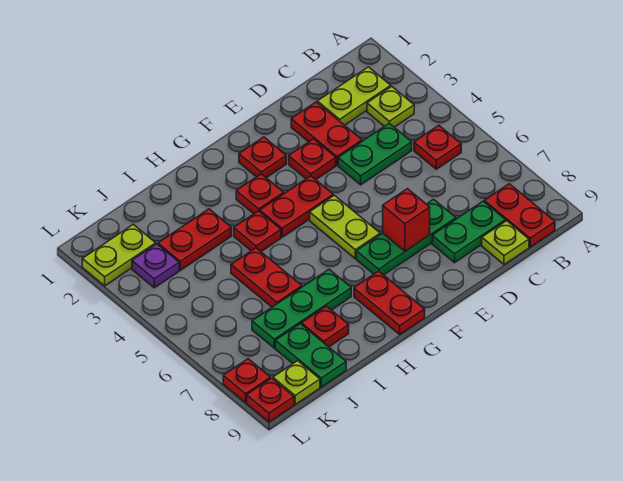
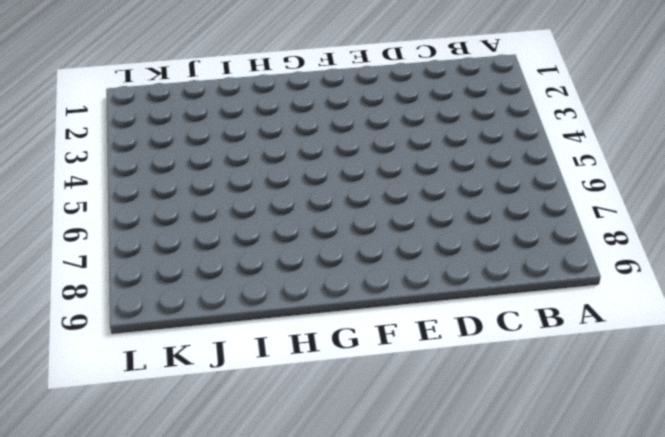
none -> lime plate B2:C2 level 1
none -> lime plate B3 level 1
none -> red plate B5 level 1

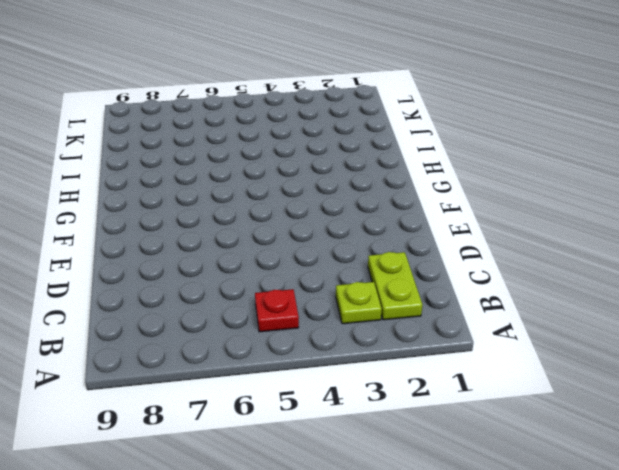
none -> red plate B8:B9 level 1
none -> green plate C4:D4 level 1
none -> green plate C8:D8 level 1

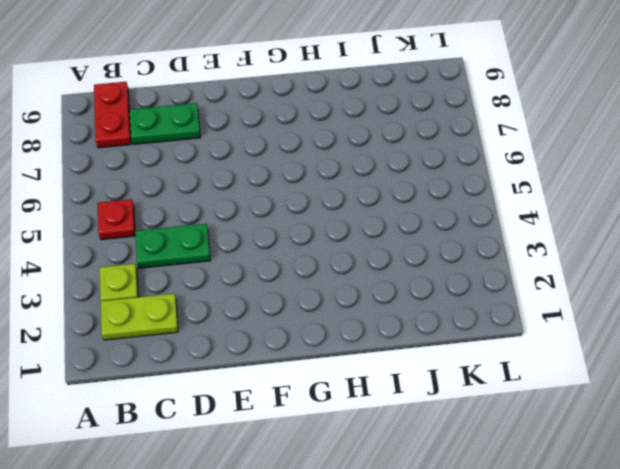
none -> lime plate C9 level 1
none -> red plate D2:D3 level 1
none -> green plate D7:F7 level 1

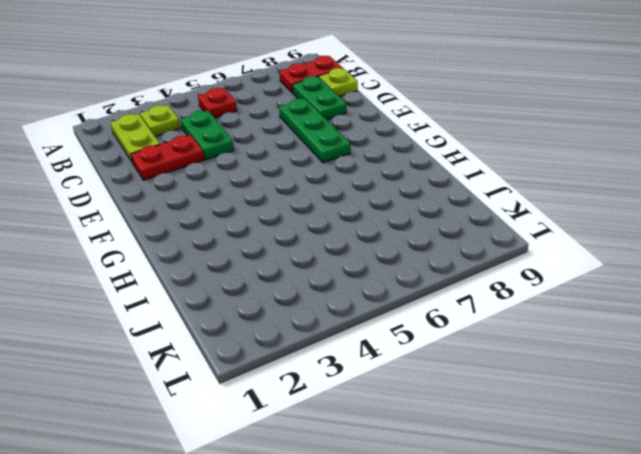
none -> red plate E3 level 1
none -> red plate F2 level 1
none -> red plate F4:G4 level 1

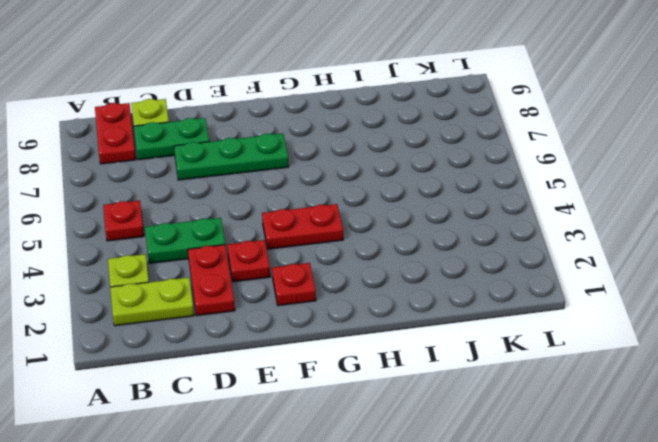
none -> lime plate F5:F6 level 1
none -> red plate G3 level 1
none -> red plate G8:G9 level 1

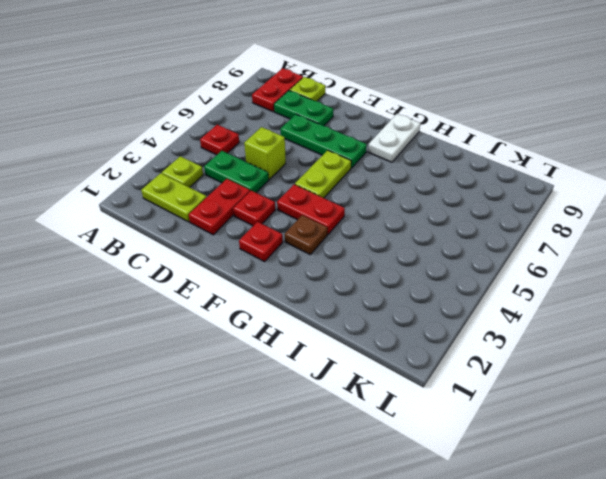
lime brick D5 level 1 -> none
brown plate G3 level 1 -> red plate G3 level 1
white plate G8:G9 level 1 -> red plate G8:G9 level 1
none -> red plate H4 level 1
none -> green plate H7:J7 level 1
none -> red plate I3:J3 level 1

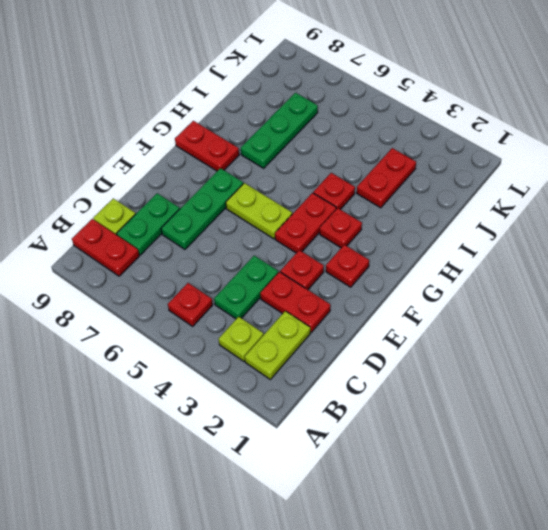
none -> red plate I5:I6 level 1
none -> red plate I8 level 1
none -> green plate J8:J9 level 1

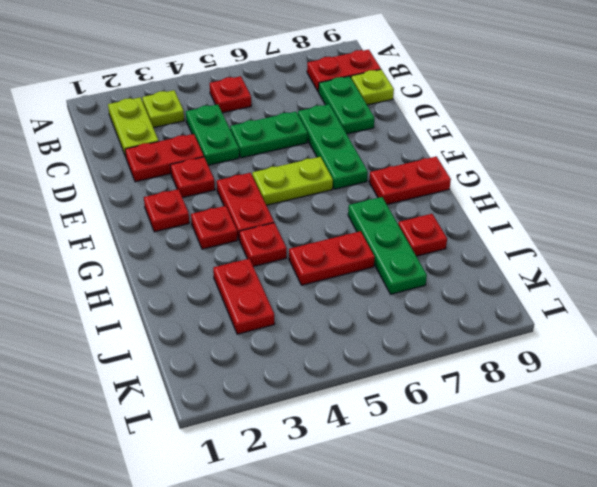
green plate D5:D6 level 1 -> green plate J8:J9 level 1
none -> lime plate K2:L2 level 1
none -> purple plate K3 level 1
none -> lime plate K9 level 1

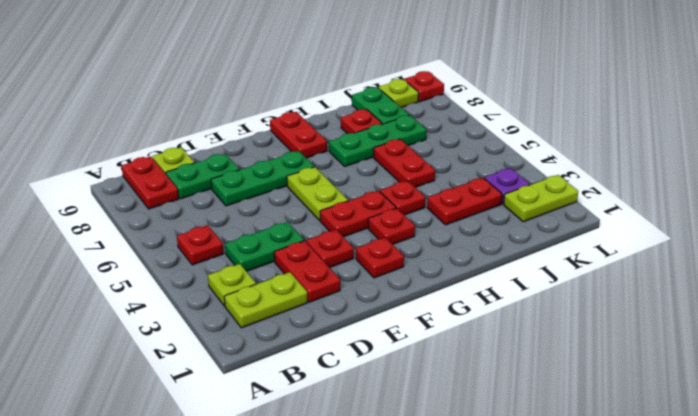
none -> red plate L8 level 1
none -> red brick E7 level 2

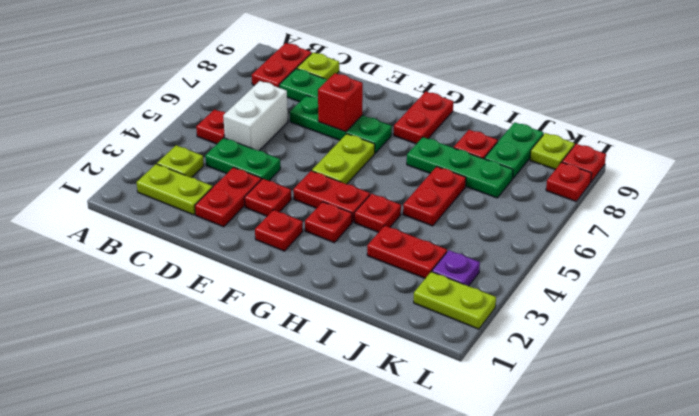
white brick C5:C6 level 1 -> none

